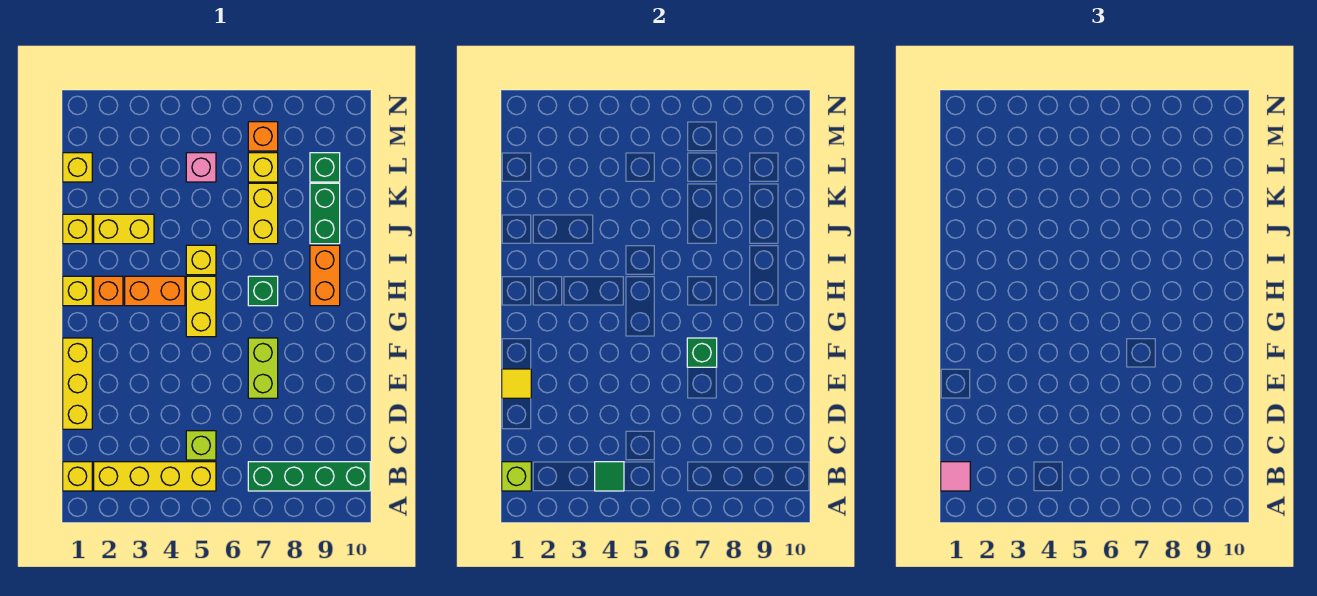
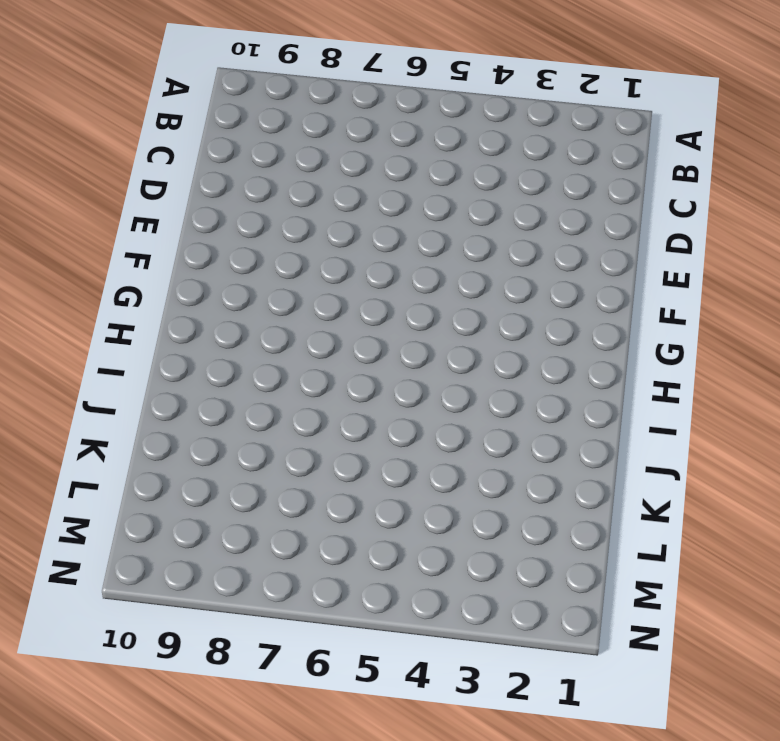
none -> yellow brick B1 level 1
none -> yellow brick B2:B5 level 1
none -> green brick B7:B10 level 1

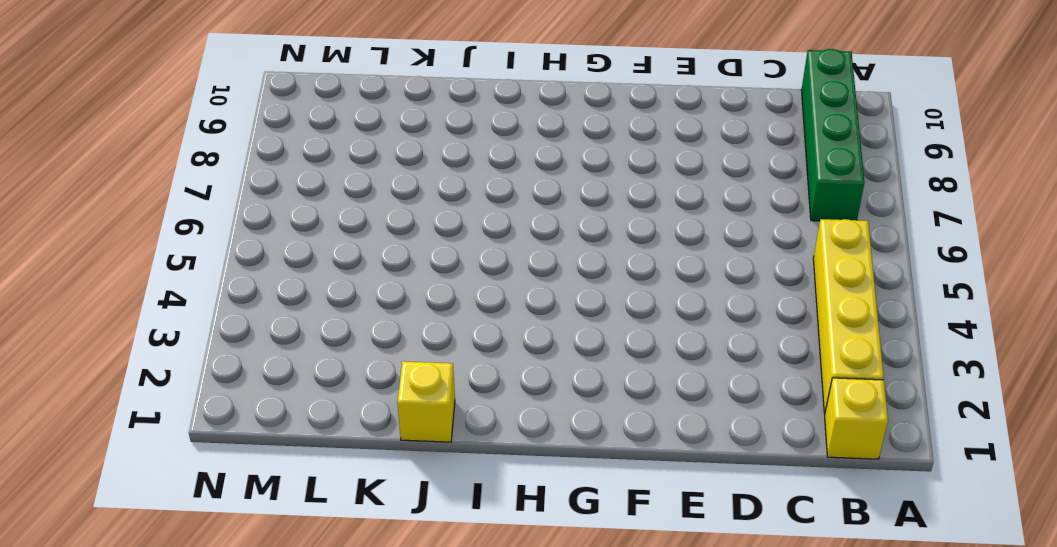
none -> lime brick C5 level 1
none -> yellow brick D1:F1 level 1
none -> lime brick E7:F7 level 1

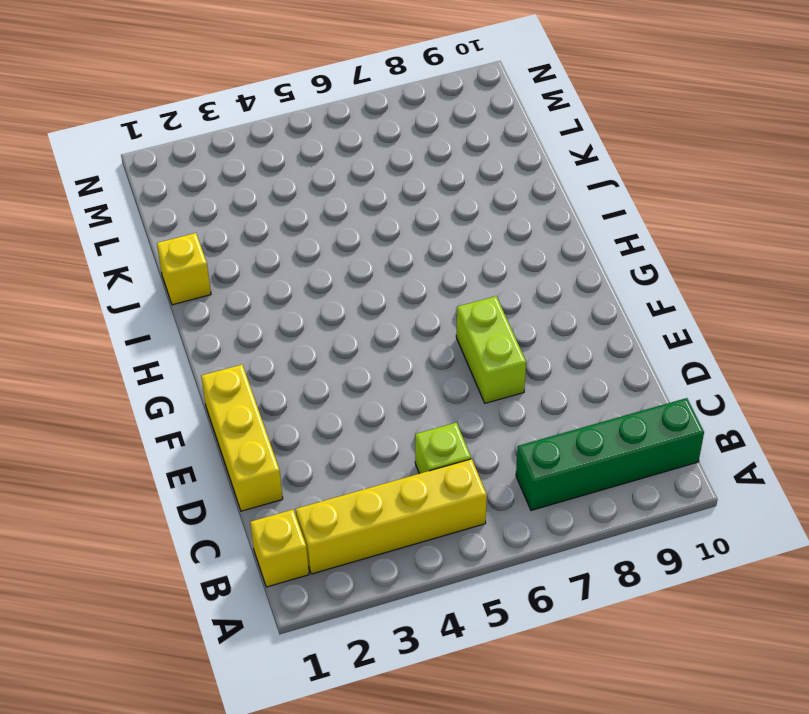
none -> yellow brick G5:H5 level 1
none -> yellow brick H1 level 1
none -> orange brick H2 level 1

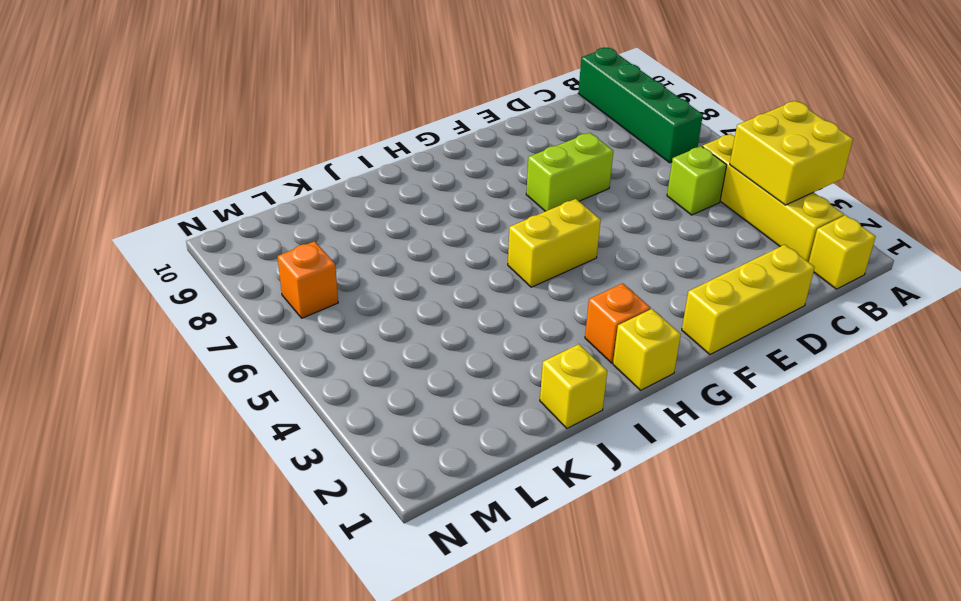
yellow brick A3:B4 level 2 -> green tile B4 level 2
none -> orange brick H3:H4 level 1
none -> green brick H7 level 1
none -> orange brick H9:I9 level 1

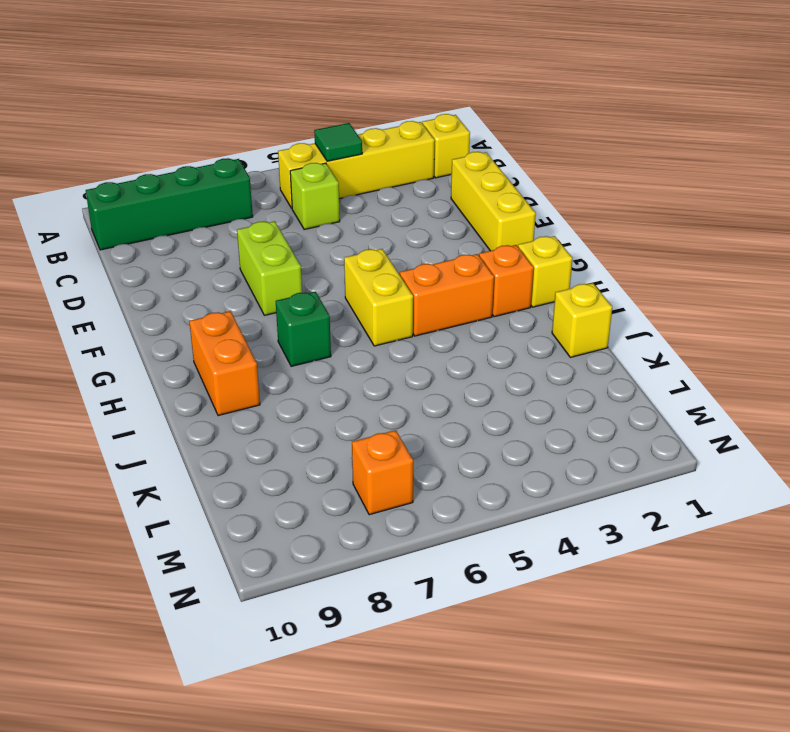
none -> yellow brick I5 level 1
none -> yellow brick J2:J3 level 1
none -> yellow brick J7:K7 level 1

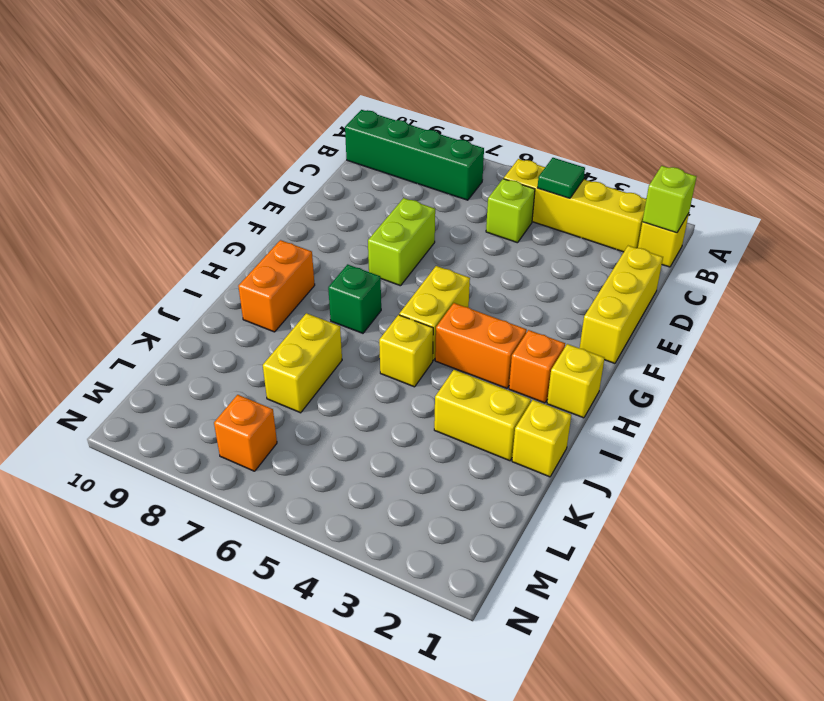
none -> green brick J9:K9 level 1
none -> yellow brick L1 level 1
none -> pink brick L5 level 1

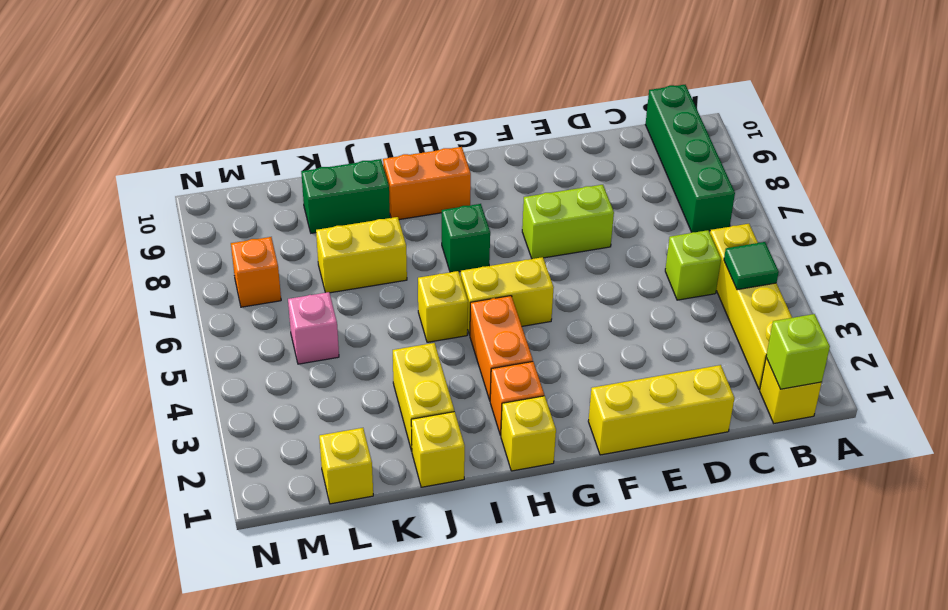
none -> yellow brick L7 level 1
none -> green brick L9 level 1
none -> yellow tile E1 level 2

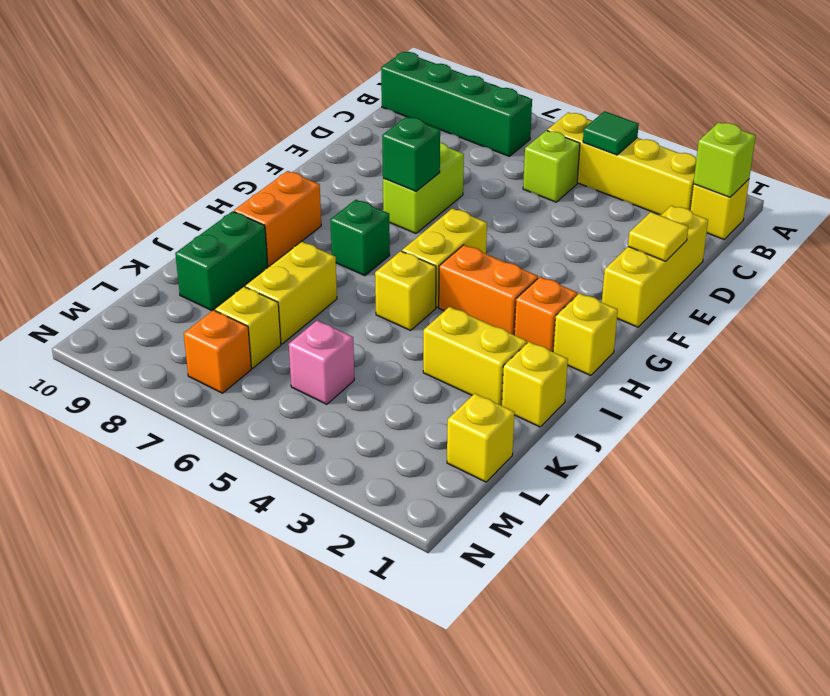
none -> green brick L9 level 1
none -> pink tile B1 level 3

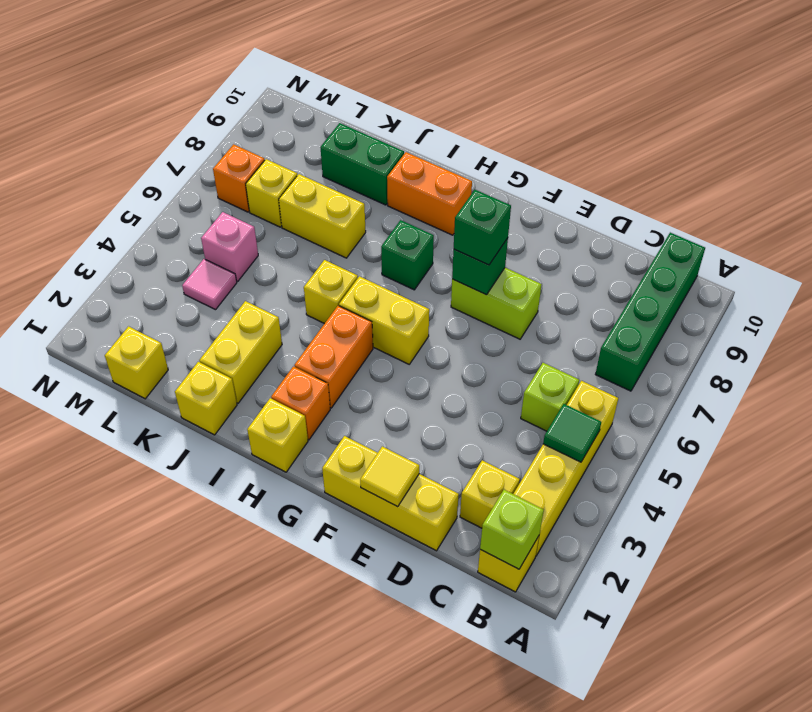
yellow brick C2 level 1 -> none
green brick F7 level 3 -> green brick L9 level 1
pink tile L4 level 1 -> pink tile B1 level 3

